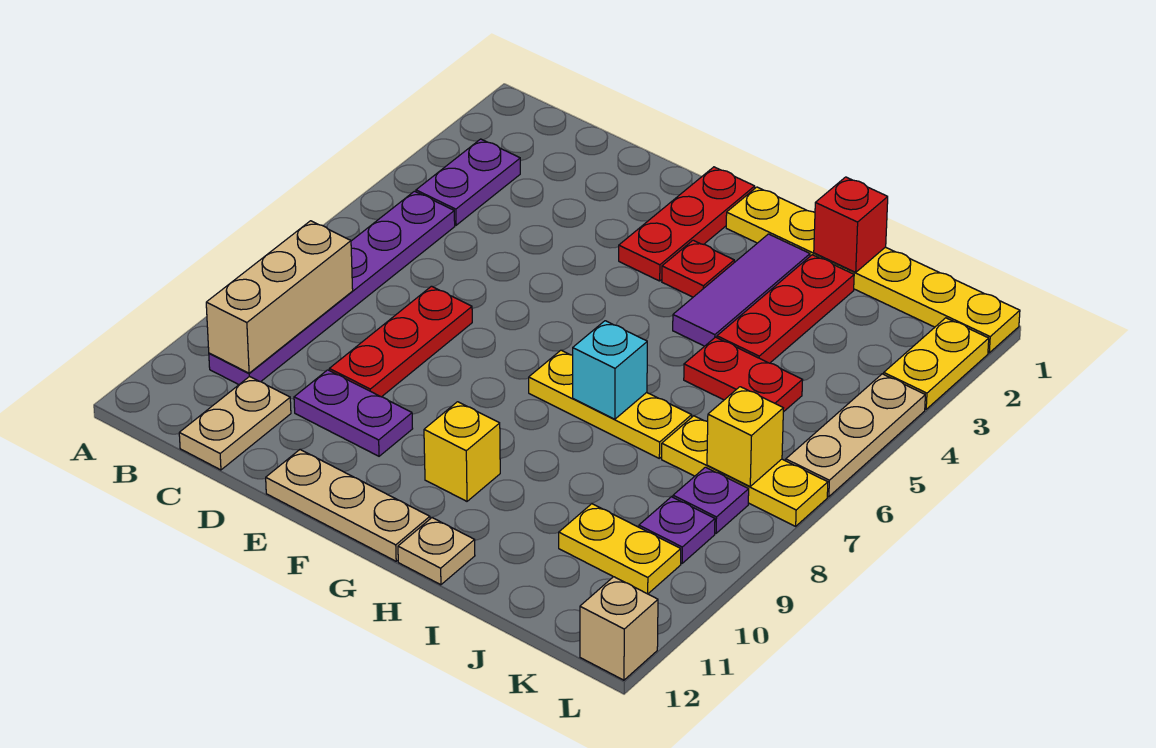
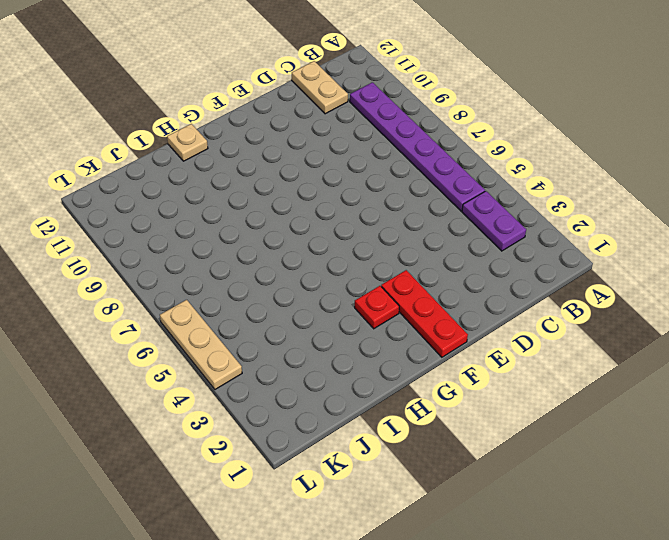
none -> red plate D7:D9 level 1
none -> purple plate D10:E10 level 1
none -> tan plate E12:G12 level 1

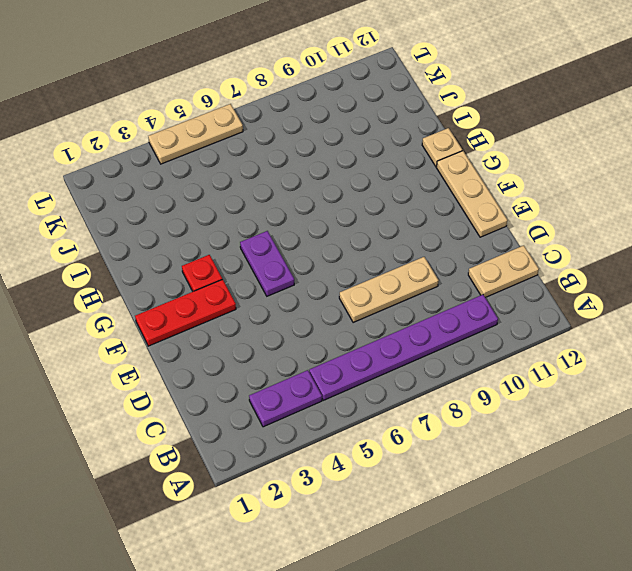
tan plate D7:D9 level 1 -> red plate D7:D9 level 1
purple plate F5:G5 level 1 -> purple plate D10:E10 level 1
none -> yellow plate G1:L1 level 1
none -> yellow plate G7:I7 level 1
none -> yellow brick G10 level 1

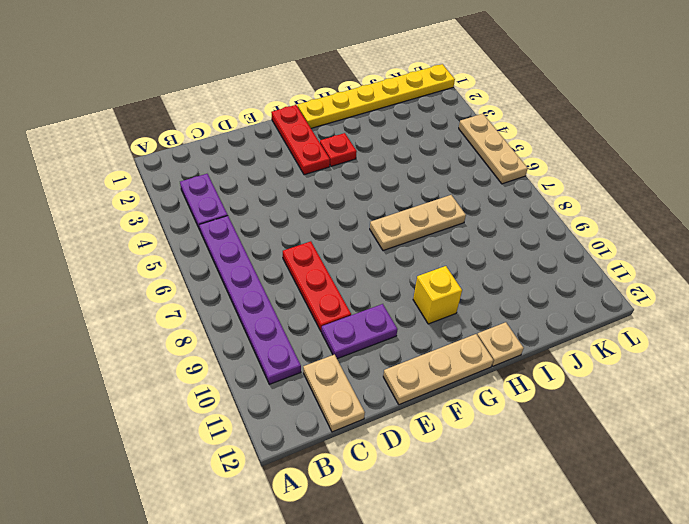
tan plate G7:I7 level 1 -> yellow plate G7:I7 level 1
none -> purple tile H2:H4 level 1
none -> red plate I2:I4 level 1
none -> red plate I5:J5 level 1

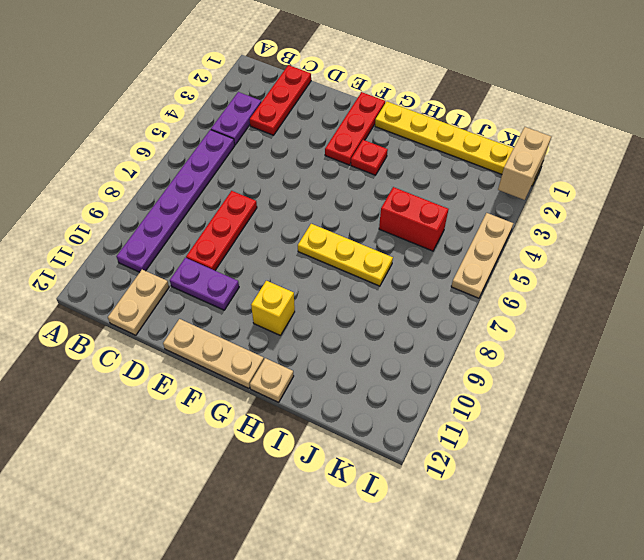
red plate C1:C3 level 1 -> red plate I2:I4 level 1
red brick I5:J5 level 1 -> red plate I5:J5 level 1
tan brick L1:L2 level 2 -> none
none -> purple tile H2:H4 level 1
none -> yellow plate J7:L7 level 1
none -> yellow plate J10:K10 level 1

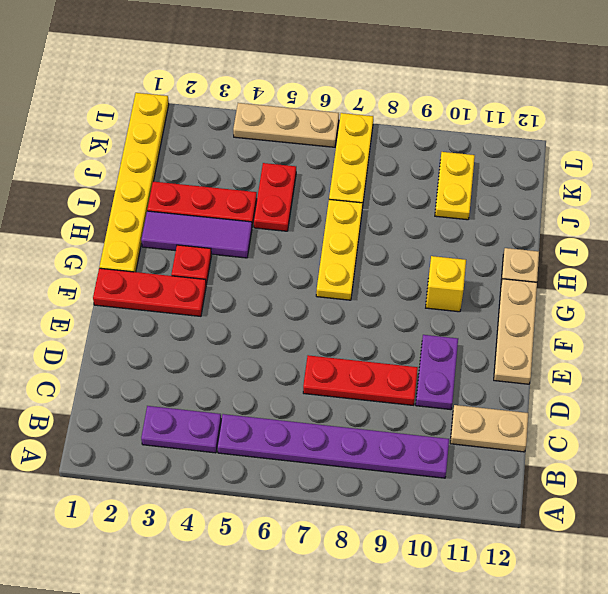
none -> purple plate K8 level 1
none -> purple plate K9 level 1
none -> yellow plate L2:L3 level 1

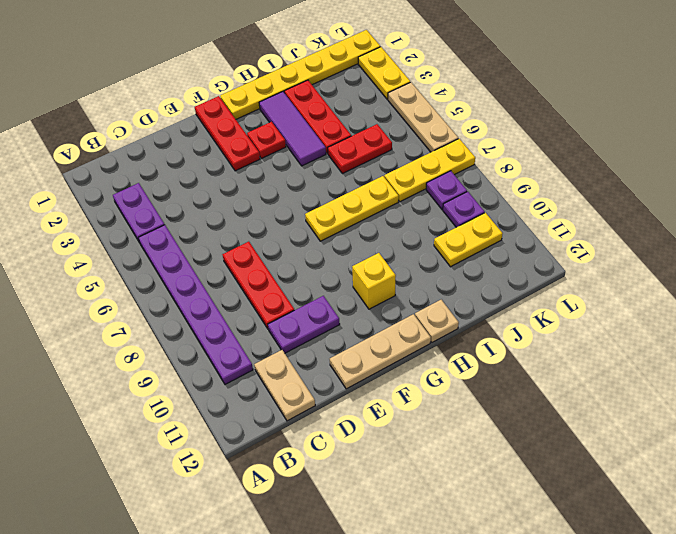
none -> tan brick L12 level 1
none -> tan brick B8:B10 level 2
none -> cyan brick H7 level 2

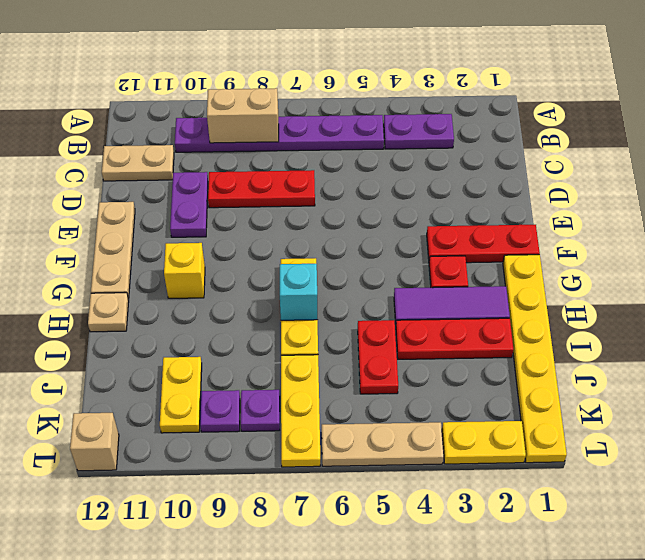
tan brick B8:B9 level 2 -> tan brick B8:B10 level 2
none -> red brick I1 level 2
none -> yellow brick K7 level 2

